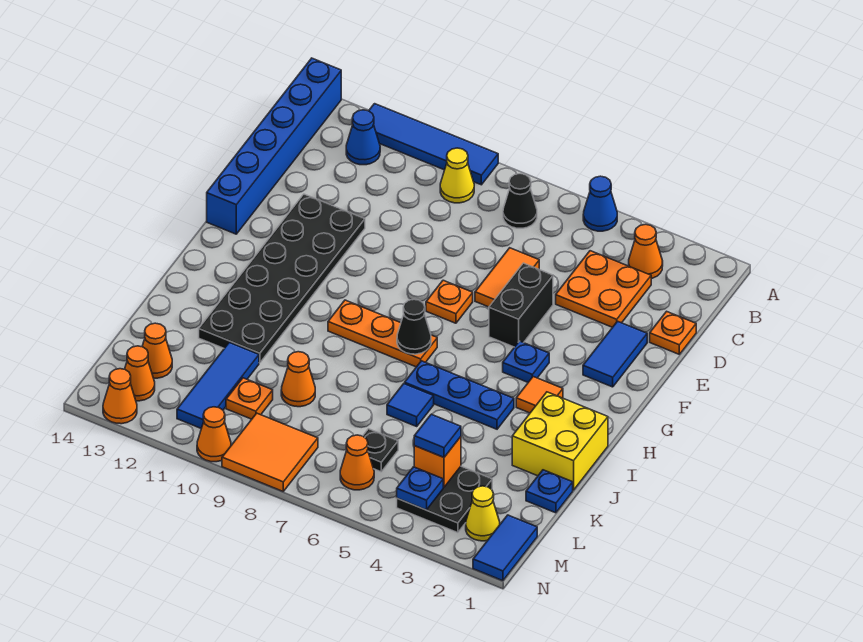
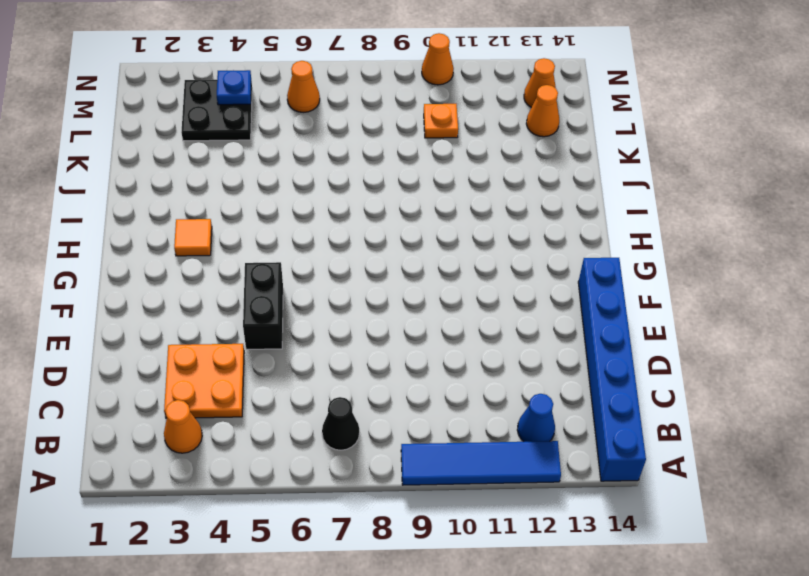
none -> blue cone A5 level 1
none -> yellow cone B9 level 1
none -> orange plate D1 level 1
none -> orange tile D6:E6 level 1

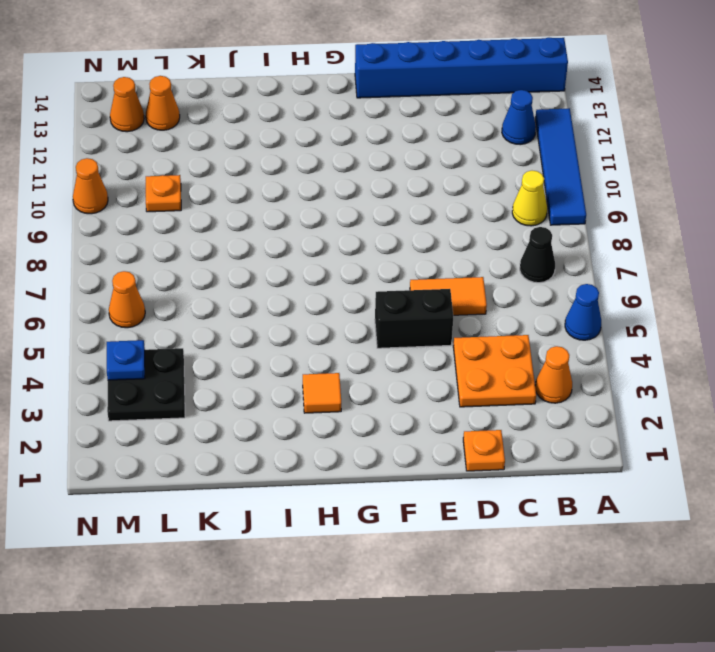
none -> blue tile E2:F2 level 1
none -> black plate E11:J12 level 1
none -> orange plate F7 level 1
none -> blue plate G4 level 1

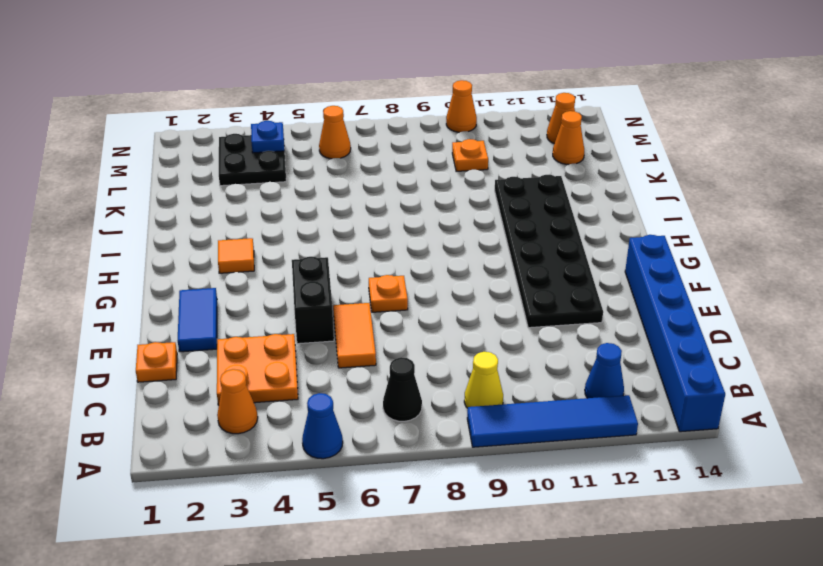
none -> blue plate G4 level 1
none -> orange plate H7:H9 level 1
none -> yellow brick I1:J2 level 1
none -> blue plate I4:I6 level 1

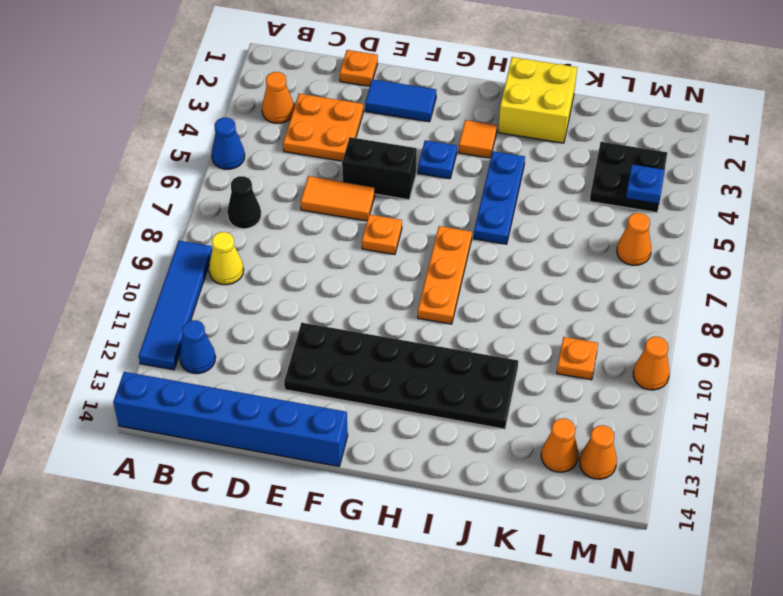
none -> blue tile J6 level 1
none -> blue plate K1 level 1
none -> orange cone K9 level 1
none -> blue tile K11:M11 level 1

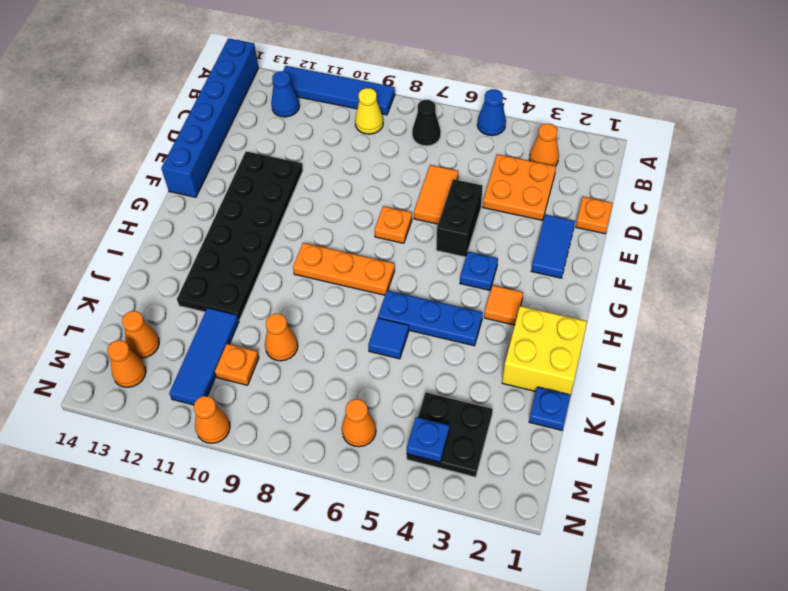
none -> black plate L6 level 1
none -> blue tile M1:N1 level 1
none -> yellow cone M2 level 1
none -> orange tile M8:N9 level 1

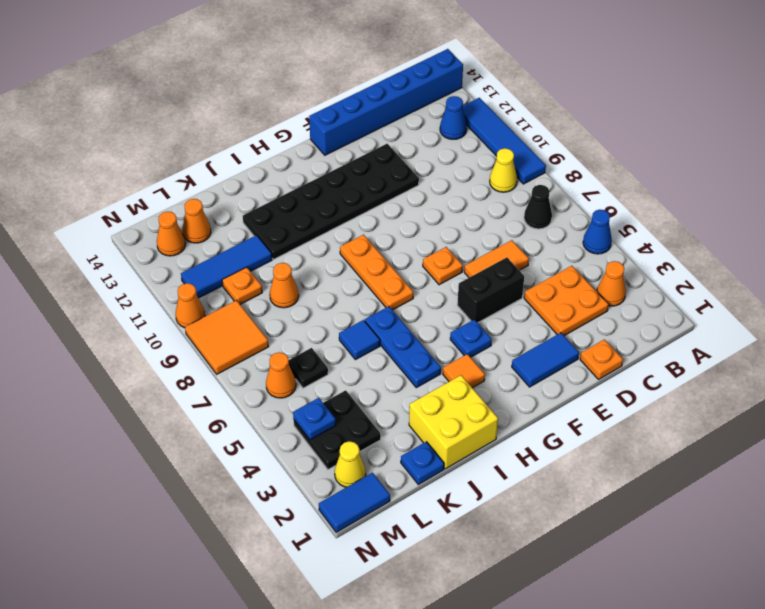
none -> orange cone N13 level 1
none -> black cone H7 level 2
none -> orange brick L4 level 2
none -> blue tile L4 level 3

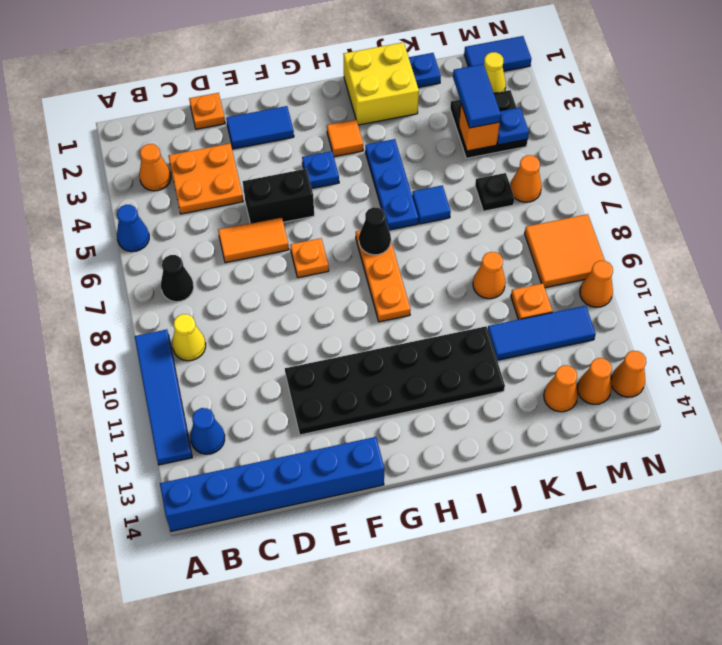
blue tile L3:L4 level 3 -> blue tile L4 level 3

